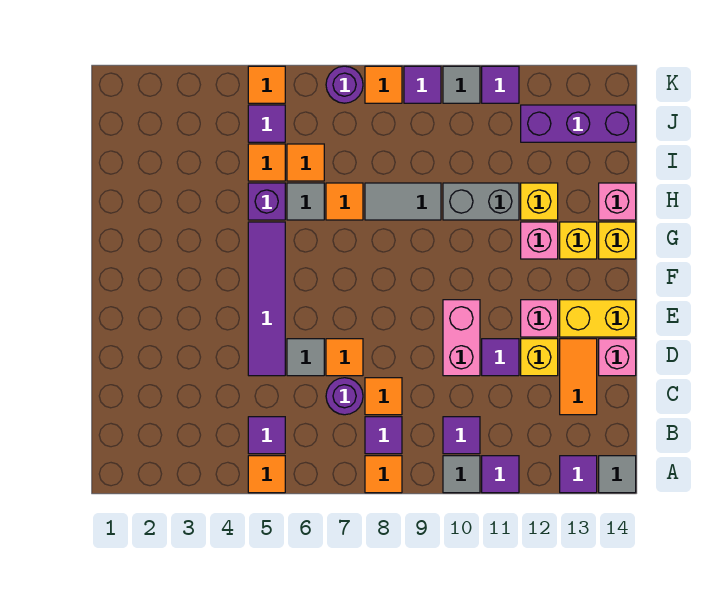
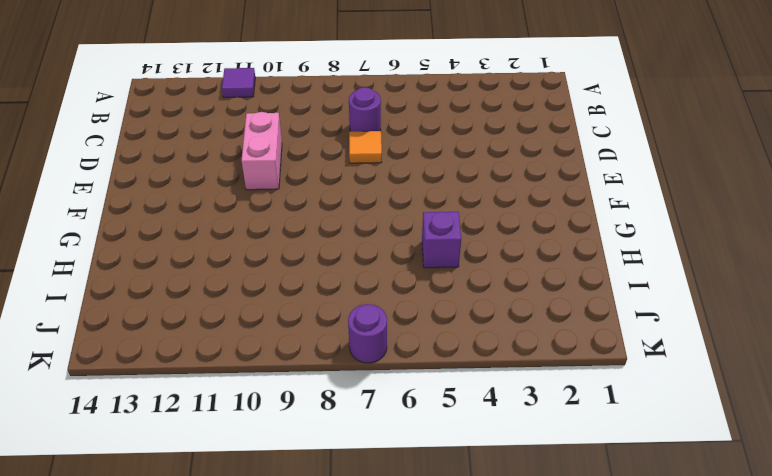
none -> orange tile A5 level 1
none -> orange tile A8 level 1
none -> grey tile A10 level 1
none -> purple tile A13 level 1

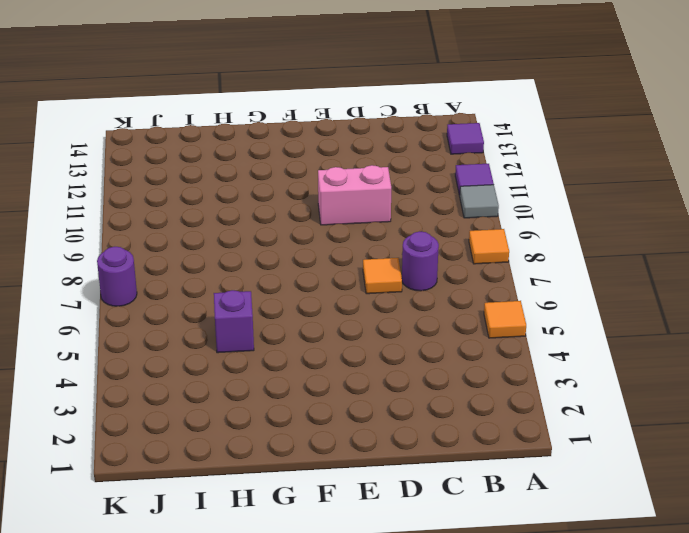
none -> grey tile A14 level 1
none -> purple tile B5 level 1
none -> purple tile B8 level 1
none -> purple tile B10 level 1

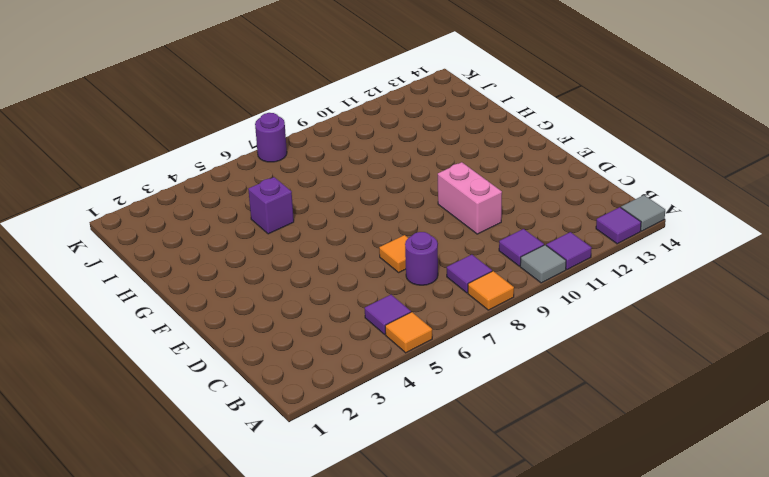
none -> orange tile C8 level 1
none -> orange tile C13:D13 level 1
none -> purple tile D5:G5 level 1
none -> grey tile D6 level 1

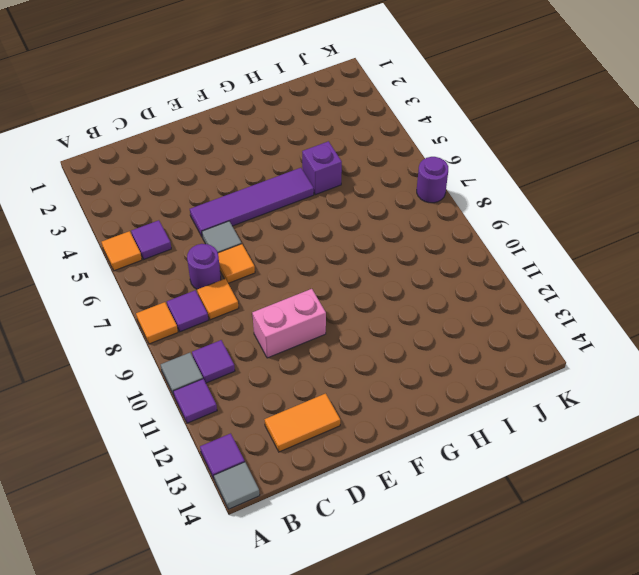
none -> purple tile D11 level 1
none -> yellow brick D12 level 1
none -> pink brick D14 level 1
none -> pink brick E12 level 1

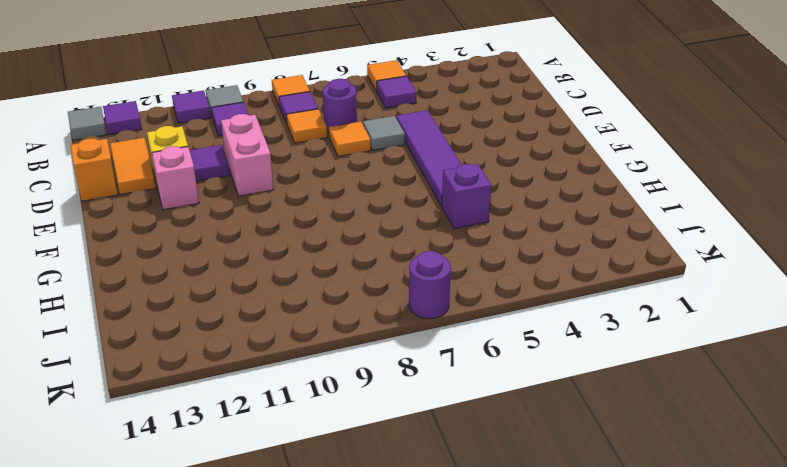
orange brick D14 level 1 -> pink brick D14 level 1
none -> yellow brick E13:E14 level 1
none -> pink brick G12 level 1
none -> yellow brick G13 level 1
none -> yellow brick G14 level 1

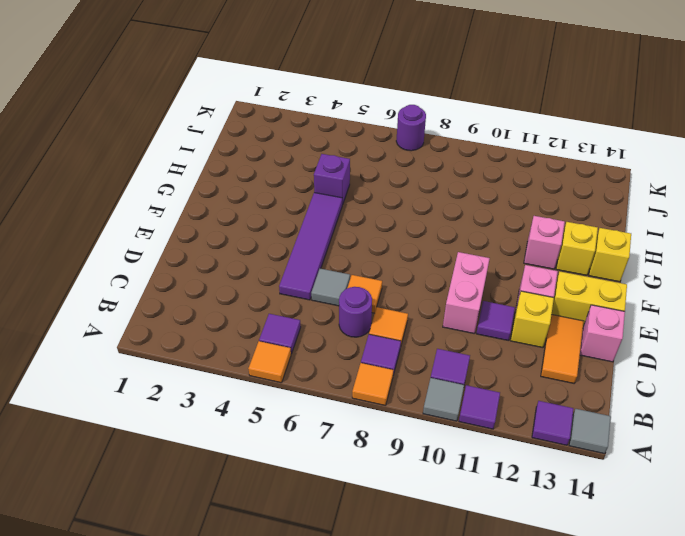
none -> grey tile H6 level 1
none -> orange tile H7 level 1
none -> grey tile H8:H9 level 1
none -> grey brick H10:H11 level 1

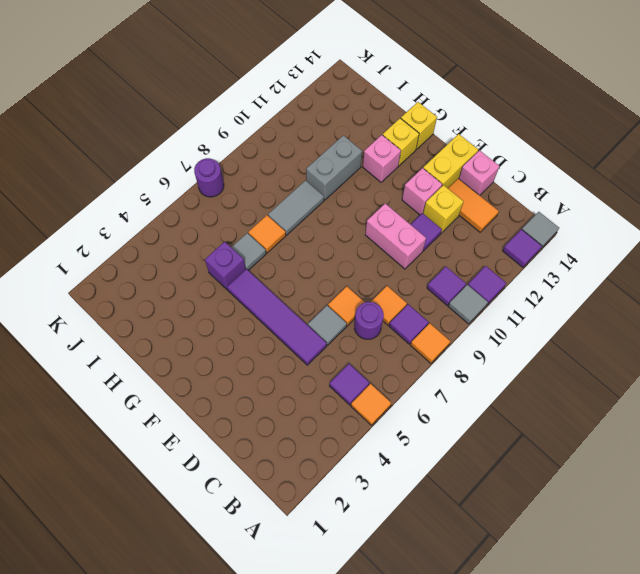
none -> yellow brick H12 level 1
none -> pink brick H14 level 1
none -> orange tile I5 level 1
none -> orange tile I6 level 1

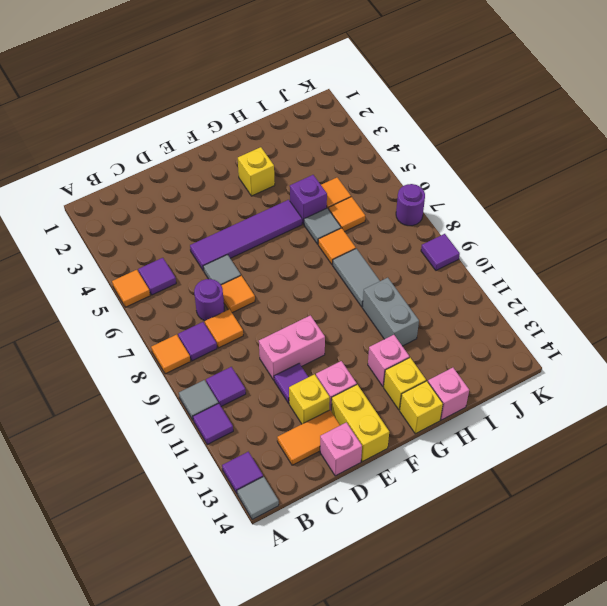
yellow brick G3 level 1 -> yellow brick H12 level 1
none -> purple tile J5 level 1
none -> purple brick J12:J14 level 1
none -> orange tile K5 level 1
none -> orange tile K8 level 1

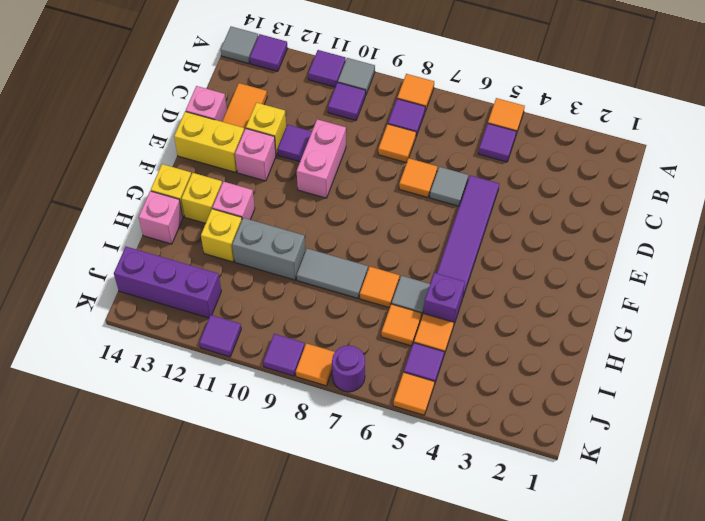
none -> purple round brick C7 level 1
none -> grey tile K10 level 1

